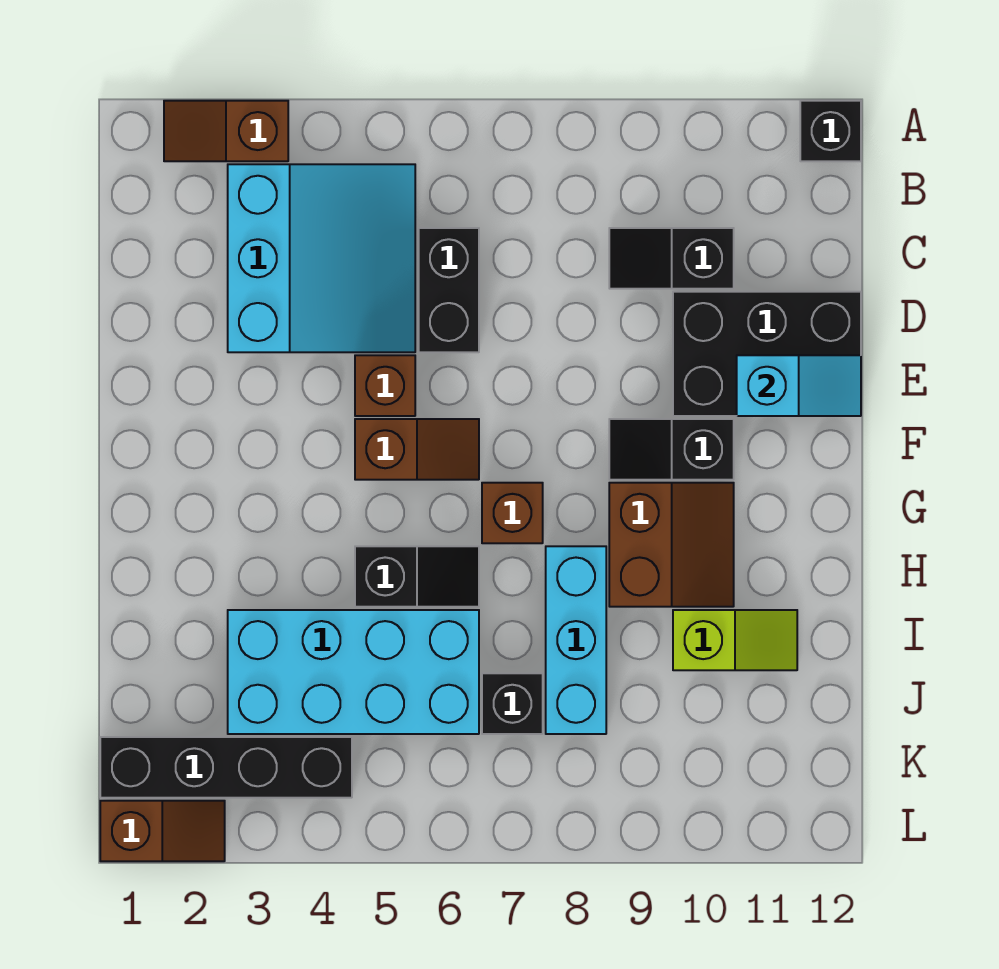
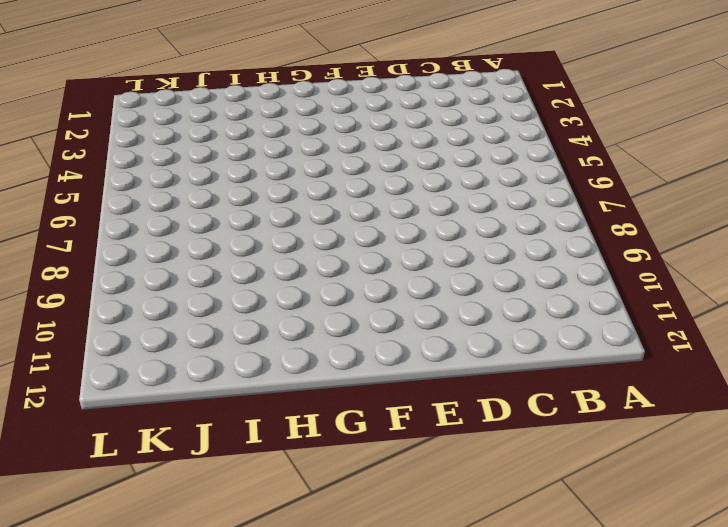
none -> brown slope A2:A3 level 1 top 3
none -> black brick A12 level 1
none -> cyan slope B3:D5 level 1 top 3

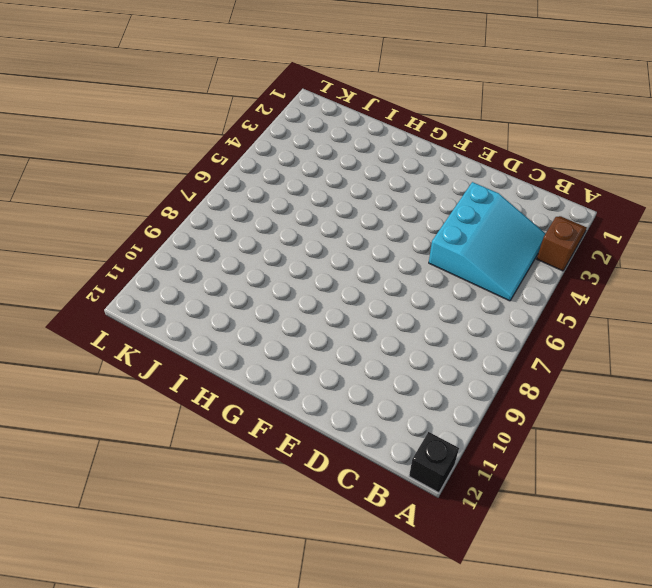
cyan slope B3:D5 level 1 top D -> cyan slope B3:D5 level 1 top 3
none -> black brick C6:D6 level 1
none -> black slope C9:C10 level 1 top 10
none -> black brick D10:E12 level 1

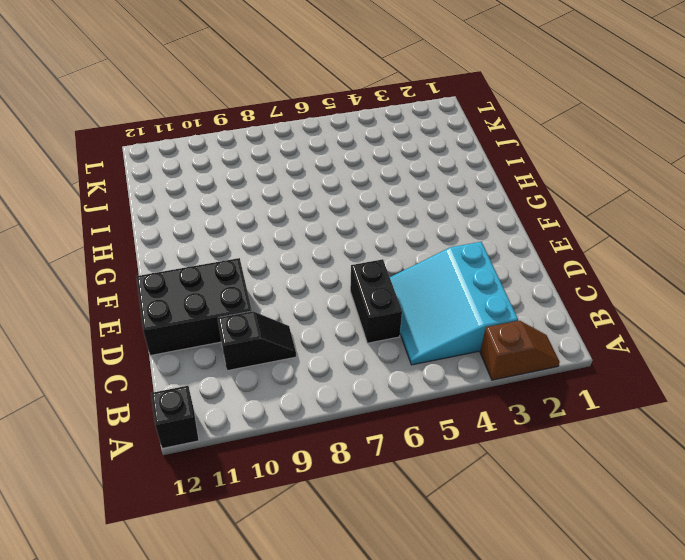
none -> brown brick E5 level 1
none -> brown slope F5:F6 level 1 top 5
none -> black slope F9:F10 level 1 top 10

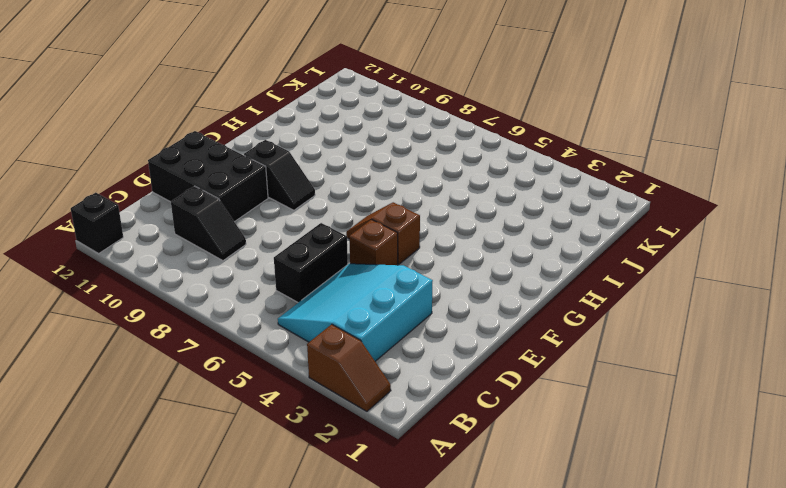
none -> brown brick G7 level 1
none -> brown slope G9:H10 level 1 top 9
none -> black slope H5:H6 level 1 top 5

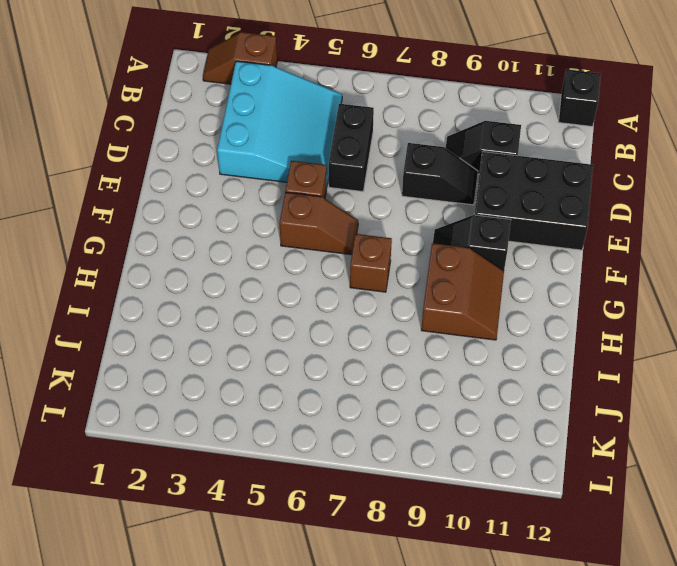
black slope D8:D9 level 1 top 8 -> black slope H5:H6 level 1 top 5
none -> cyan brick H8:J8 level 1
none -> cyan brick I3:J6 level 1
none -> lime slope I10:I11 level 1 top 10

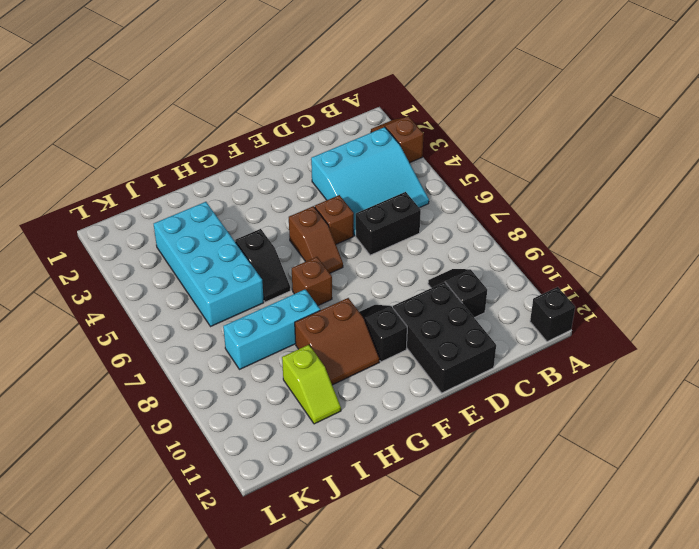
none -> black brick J7 level 1
none -> black brick K1:K4 level 1
none -> brown slope L1:L2 level 1 top 1

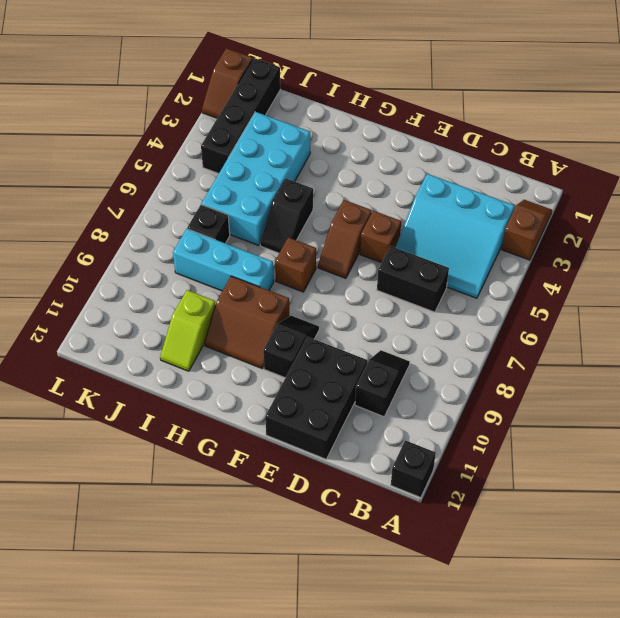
none -> cyan slope E11:E12 level 2 top 11

